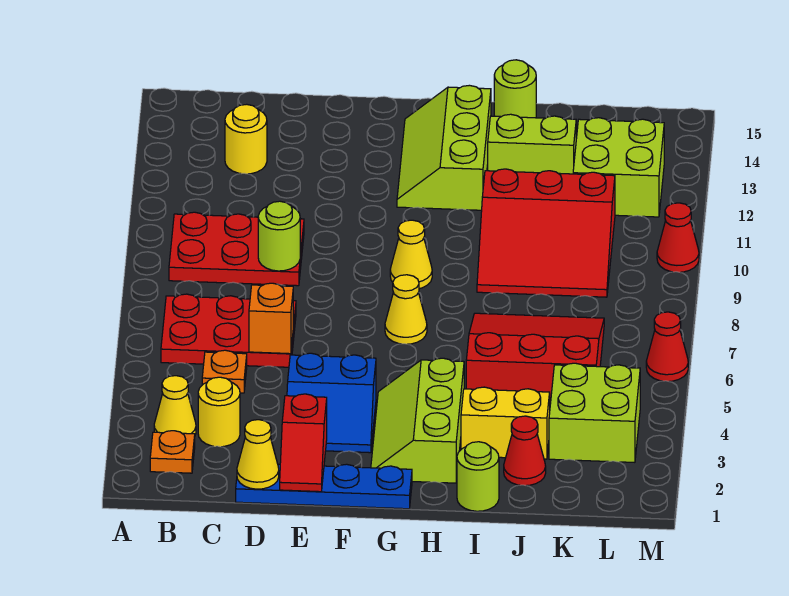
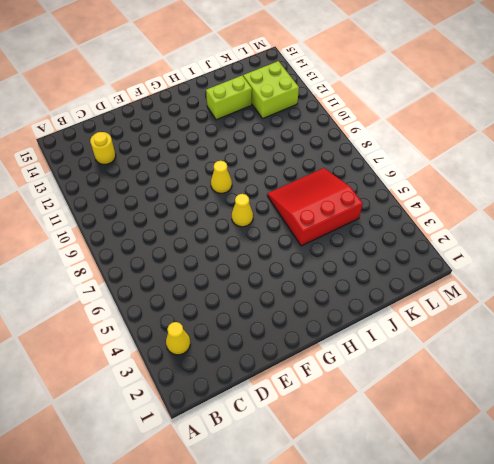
none -> orange plate B2 level 1
none -> red plate B6:D7 level 1
none -> red plate B9:D10 level 1

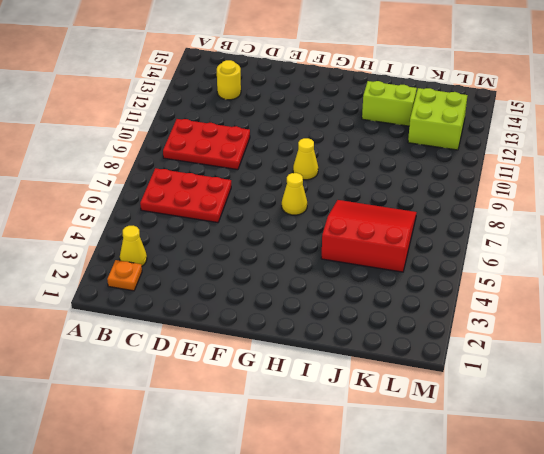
none -> yellow round brick C3 level 1
none -> orange plate C5 level 1
none -> blue plate D1:G1 level 1

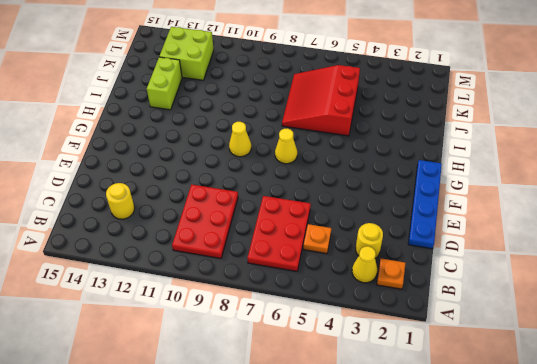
none -> blue slope E3:F4 level 1 top 4
none -> lime slope G2:H4 level 1 top H
none -> lime slope G12:H14 level 1 top H

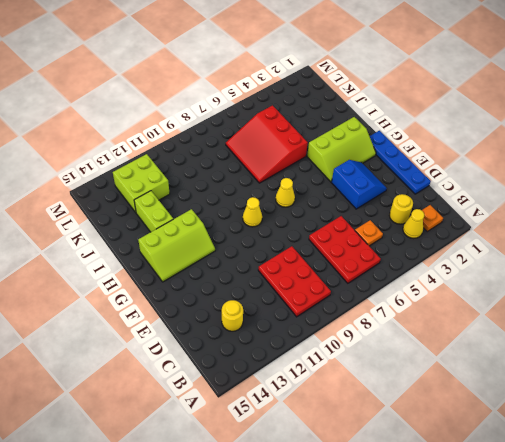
none -> lime round brick I1 level 1
none -> yellow brick I3:J3 level 1
none -> red slope I9:K11 level 1 top 11

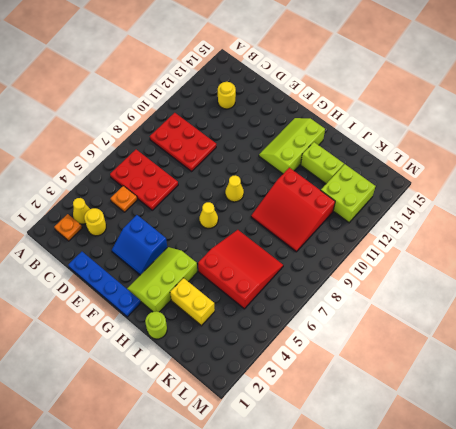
none -> lime round brick I15 level 1
none -> red cone J2 level 1
none -> lime brick K3:L4 level 1

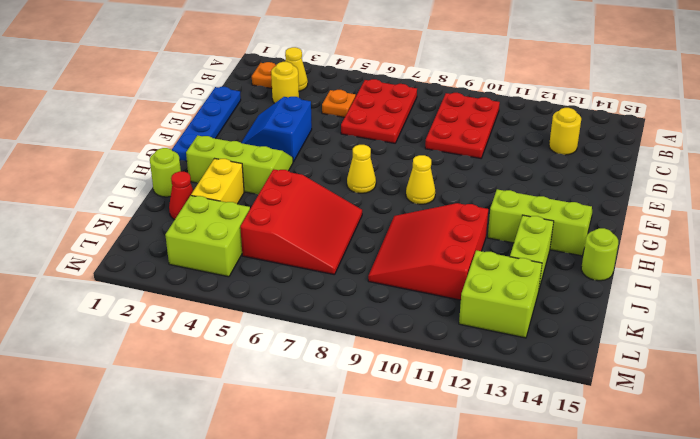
none -> red cone M6 level 1
none -> red cone M10 level 1
none -> yellow cone D1 level 2

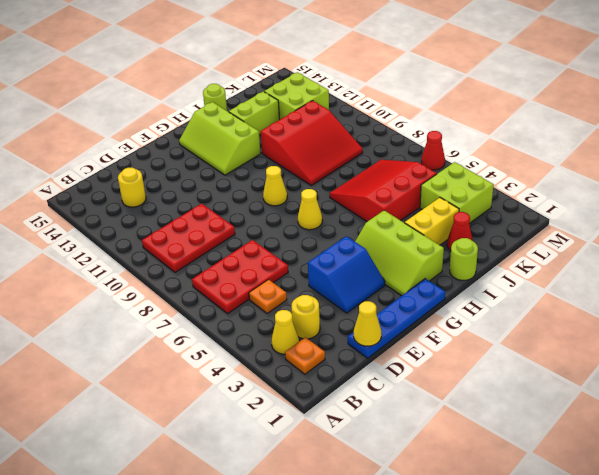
none -> red cone M10 level 1
none -> orange brick D6 level 2
none -> lime round brick D9 level 2

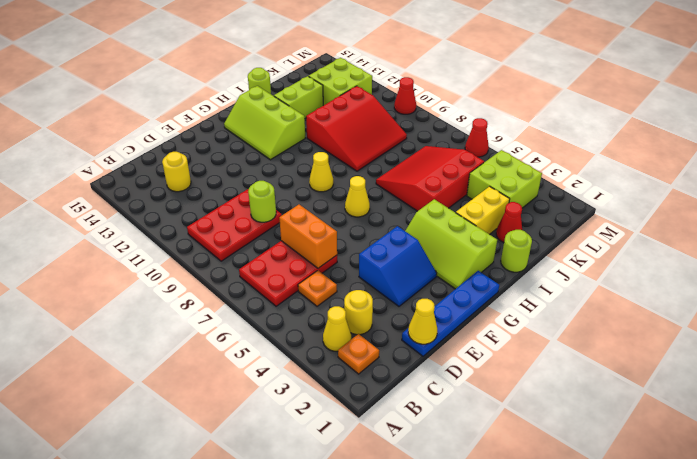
orange brick D6:D7 level 2 -> orange brick D6 level 2
none -> red slope E1:E2 level 2 top 2

